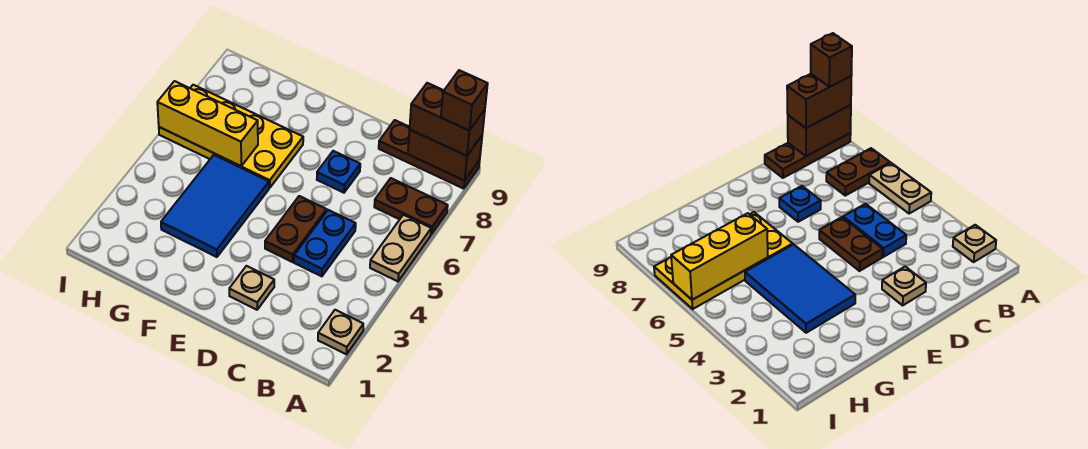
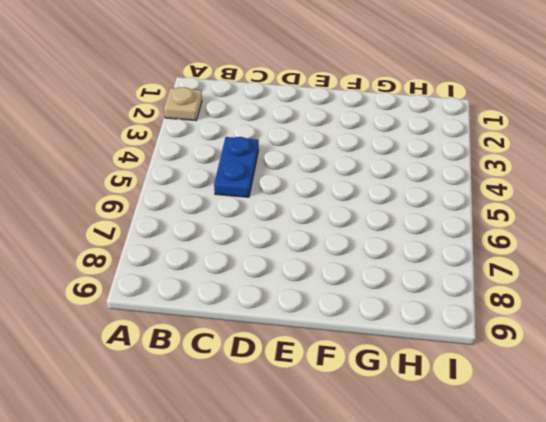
none -> tan plate A5:A6 level 1
none -> brown plate A7:B7 level 1
none -> brown plate A9:C9 level 1

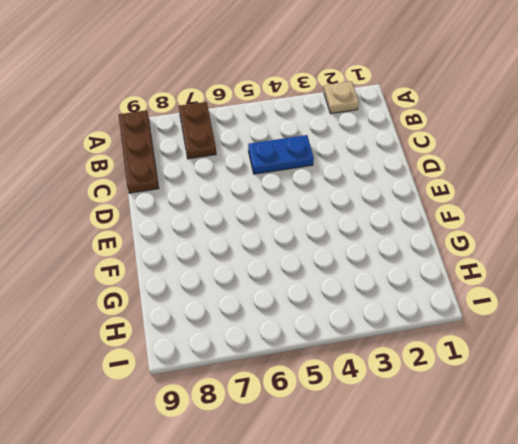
none -> tan plate A5:A6 level 1
none -> tan plate D2 level 1
none -> brown plate D4:D5 level 1

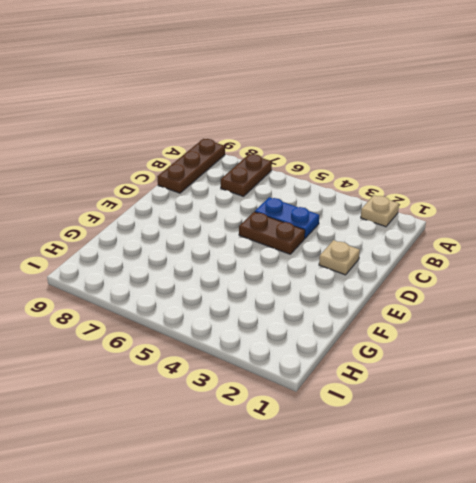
none -> tan plate A5:A6 level 1
none -> blue plate D7 level 1
none -> blue tile F3:G5 level 1

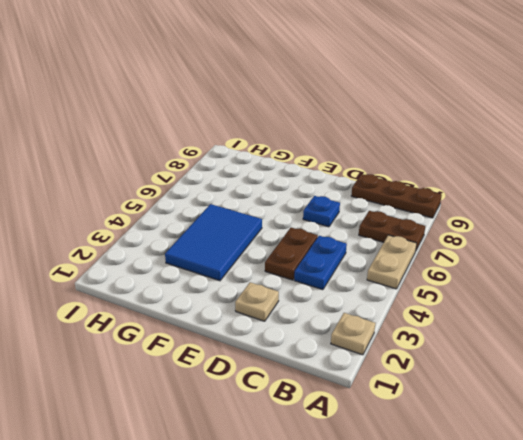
none -> yellow plate F6:I7 level 1
none -> brown brick A9:B9 level 2
none -> yellow brick G6:I6 level 2

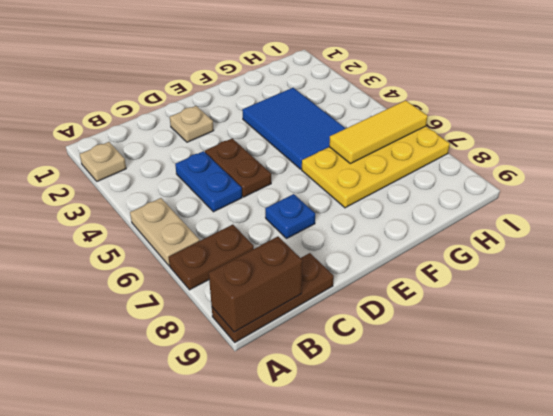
yellow tile G6:I6 level 2 -> yellow brick G6:I6 level 2
none -> brown brick A9:B9 level 3
none -> brown brick A9 level 4

